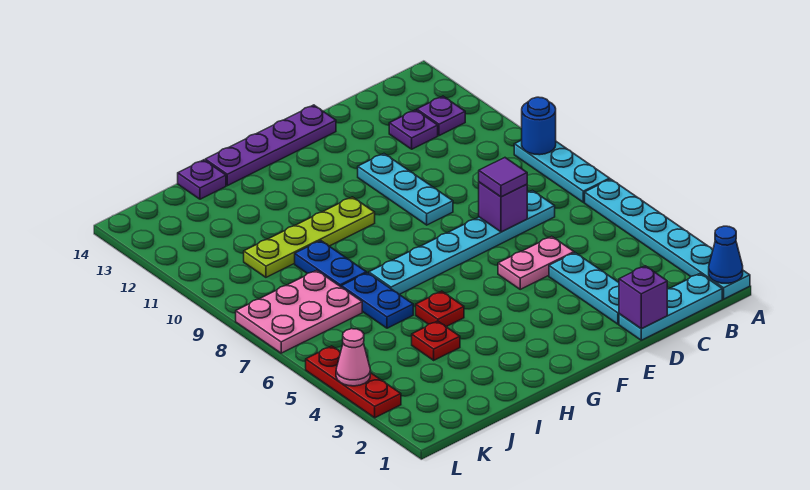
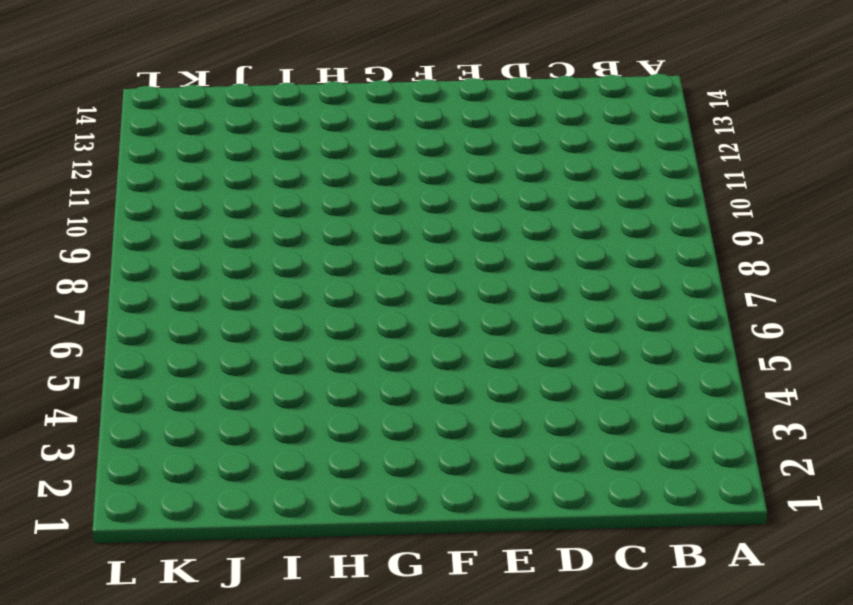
none -> cyan plate A1:A6 level 1
none -> cyan plate A7:A9 level 1
none -> cyan plate B1:D1 level 1

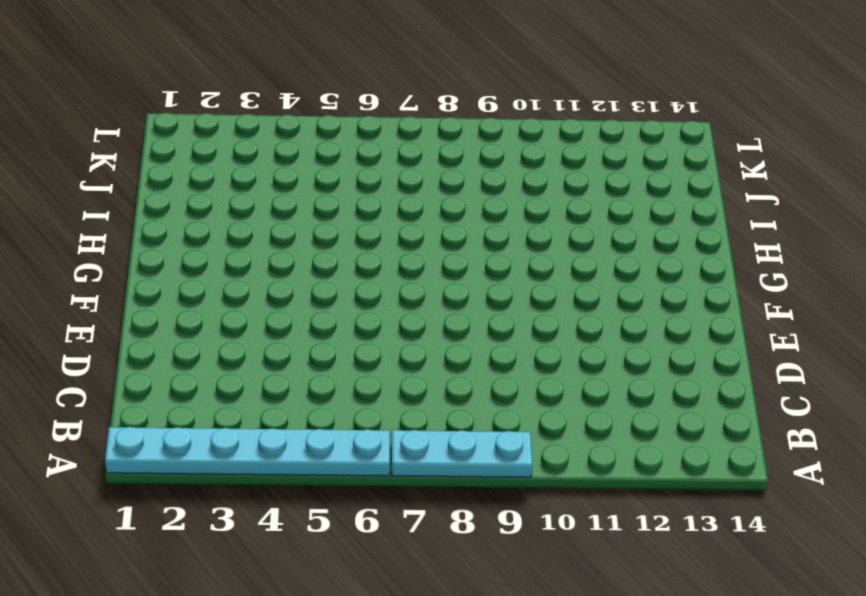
none -> cyan plate B1:D1 level 1
none -> purple plate B12 level 1
none -> cyan plate C7:H7 level 1

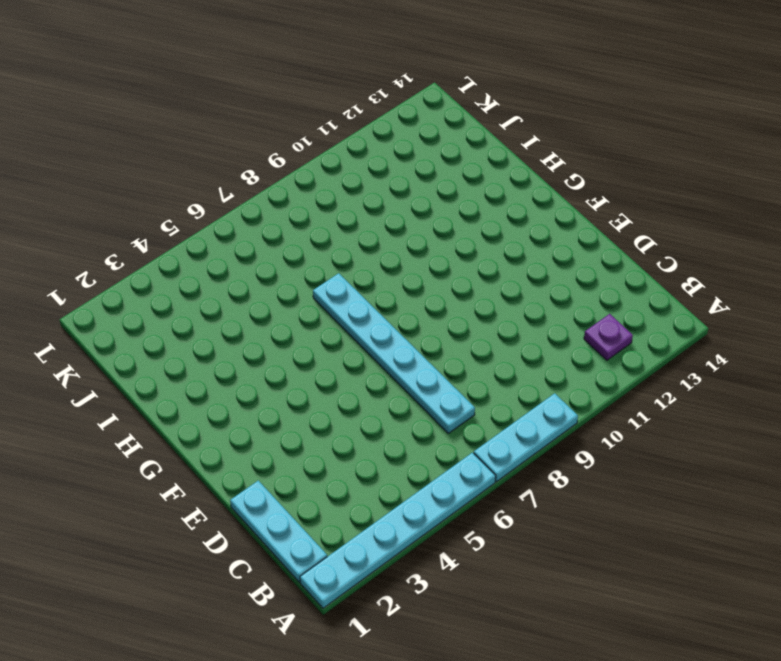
none -> purple plate C12 level 1
none -> cyan plate D2:D4 level 1
none -> pink plate D5:E5 level 1

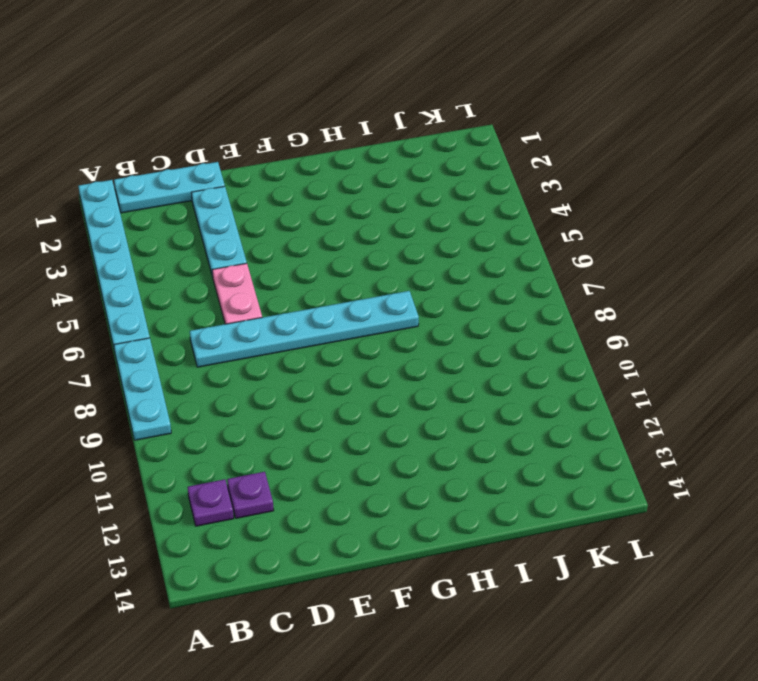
pink plate D5:D6 level 1 -> pink plate D5:E5 level 1
none -> cyan plate E9:E11 level 1
none -> purple plate E14:H14 level 1
none -> lime plate G10:J10 level 1

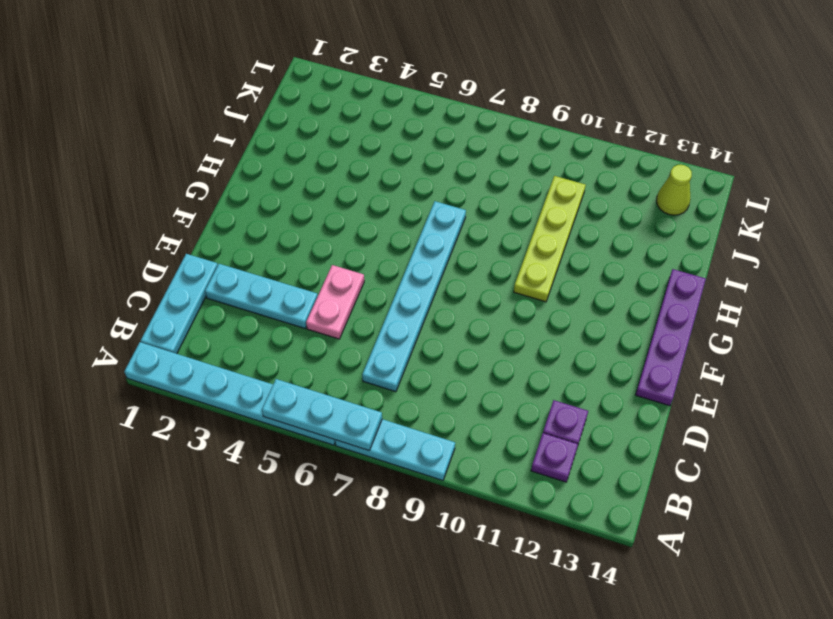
cyan plate A5:A7 level 2 -> cyan plate E9:E11 level 1
lime cone K13 level 1 -> none
none -> red plate H5 level 1
none -> red plate I4 level 1
none -> blue plate I6:I7 level 1

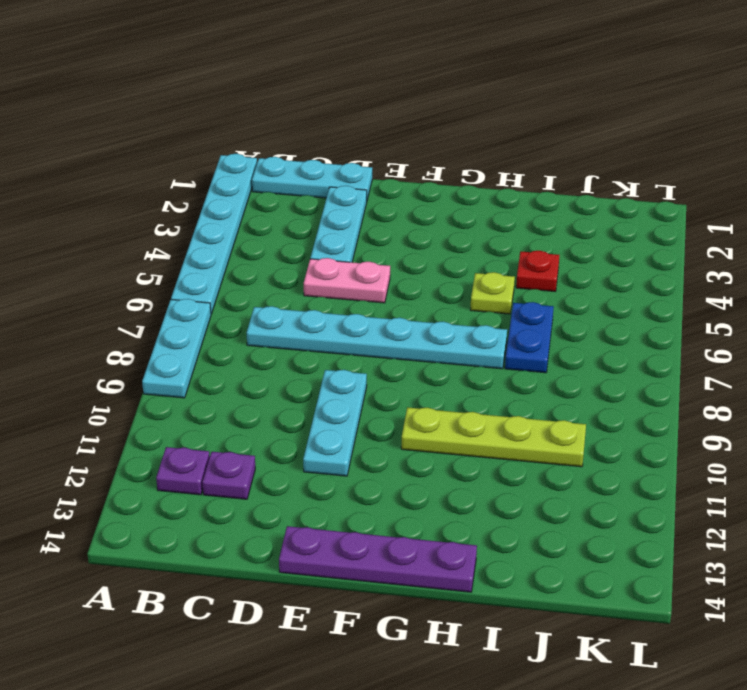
lime plate H5 level 1 -> red plate H5 level 1
none -> blue plate I8:I9 level 1
none -> purple plate I14 level 1
none -> pink plate J7:L8 level 1

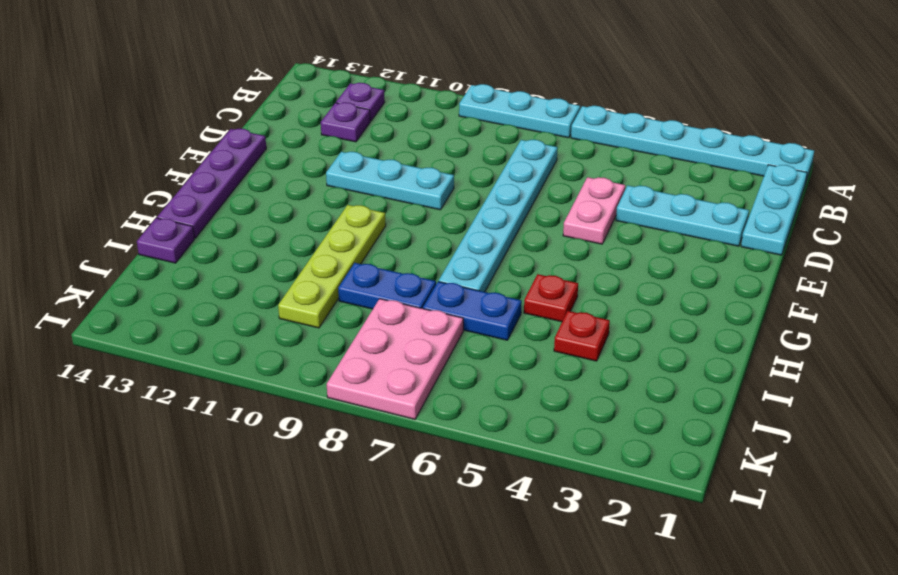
none -> red plate L3:L5 level 1
none -> blue cone A1 level 2
none -> blue round brick A9 level 2

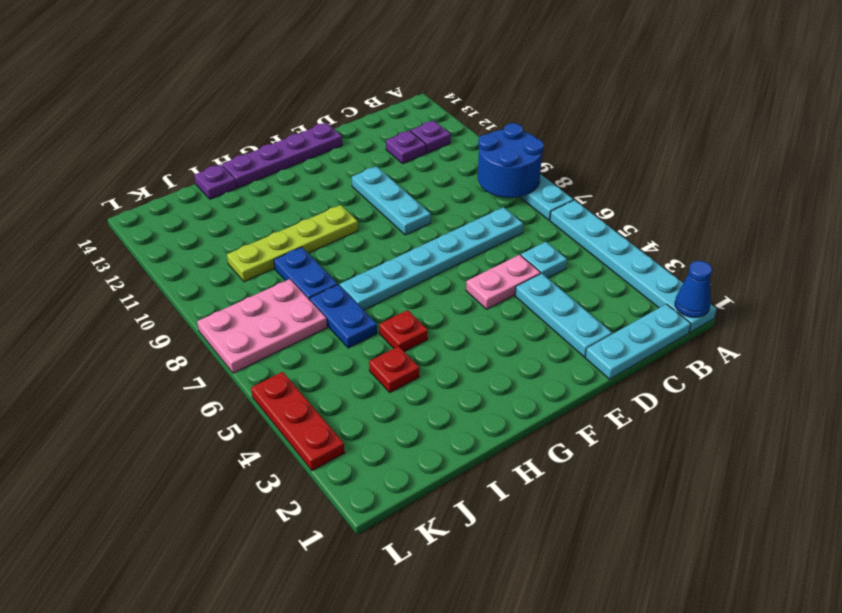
blue round brick A8:B9 level 2 -> blue round brick A9 level 2
cyan plate C5 level 1 -> none
none -> purple brick D1 level 2
none -> purple brick D7 level 2
none -> pink cone L4 level 2

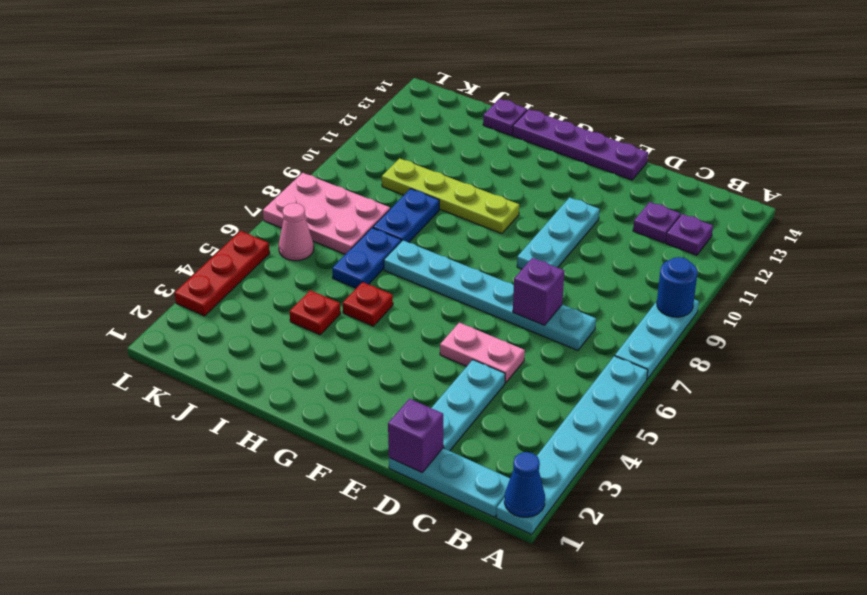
pink cone K6 level 1 -> pink cone L4 level 2
none -> purple tile D7 level 3

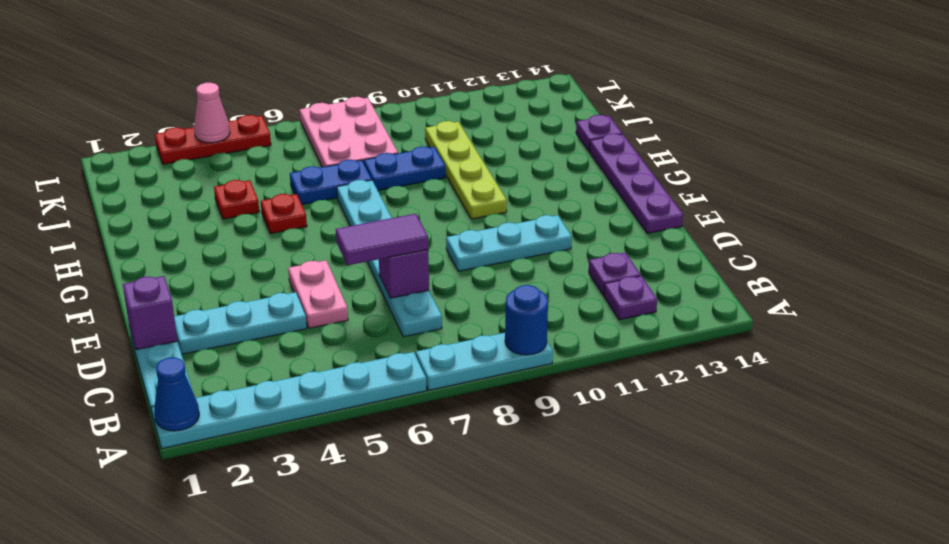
purple tile D6:D7 level 3 -> purple tile D7 level 3

